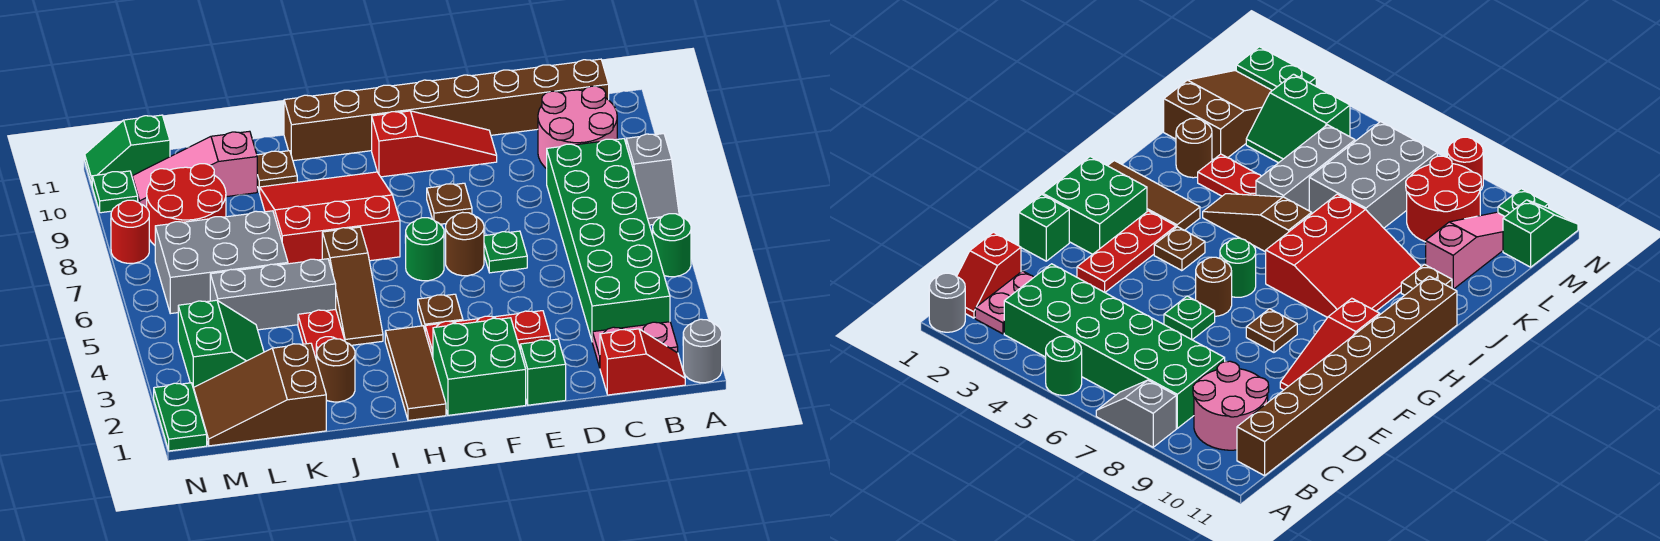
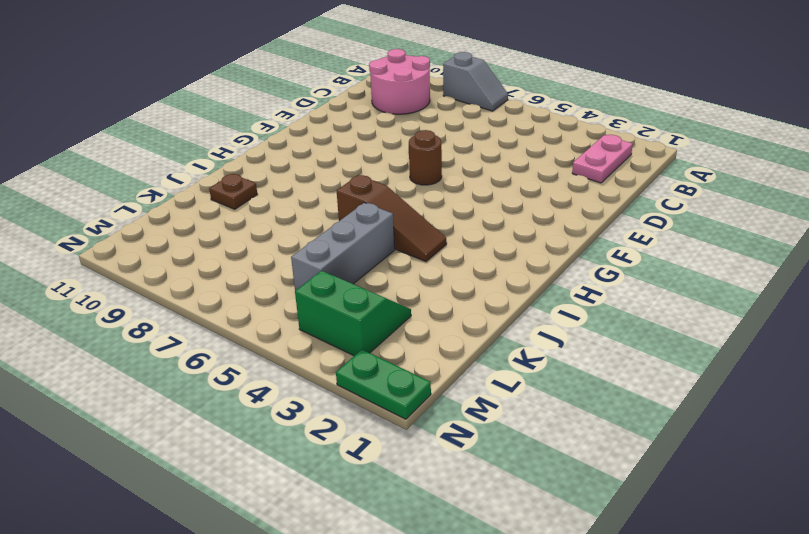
none -> grey round brick A1 level 1
none -> green round brick A5 level 1
none -> red slope B1:C1 level 1 top C
none -> green brick B3:C8 level 1

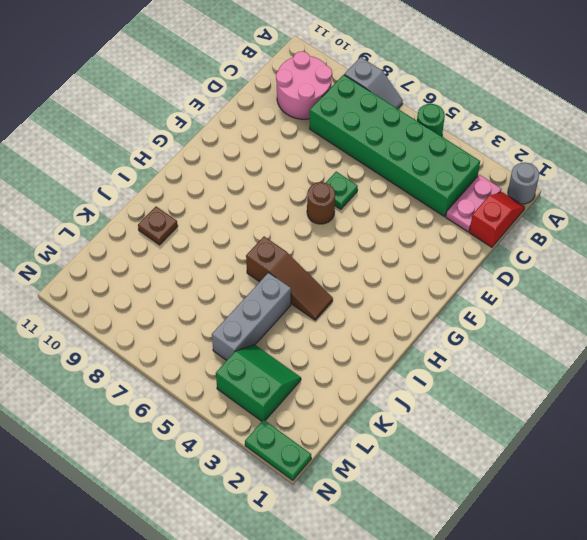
none -> brown brick B11:I11 level 1
none -> green brick E1 level 1
none -> red plate E3:G3 level 1
none -> red slope E10:G10 level 1 top G

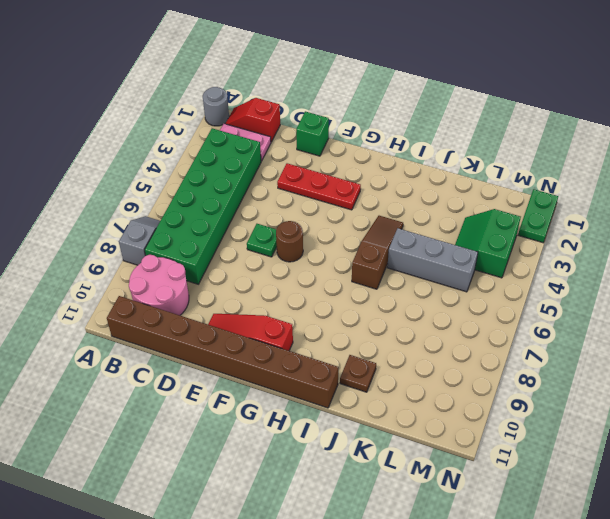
none -> green round brick A5 level 1
none -> green brick F1:G2 level 1
none -> brown plate F8 level 1
none -> brown plate G4 level 1

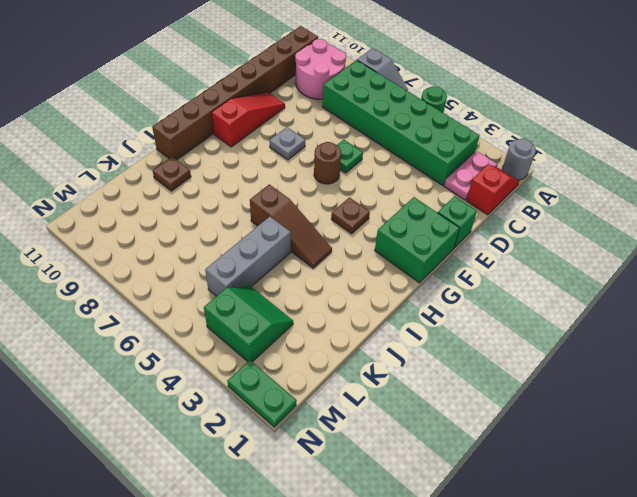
grey plate F8 level 1 -> brown plate F8 level 1
none -> red plate E3:G3 level 1
none -> green round brick G6 level 1
none -> brown tile H1:H3 level 1
none -> red slope H7:J9 level 1 top 7

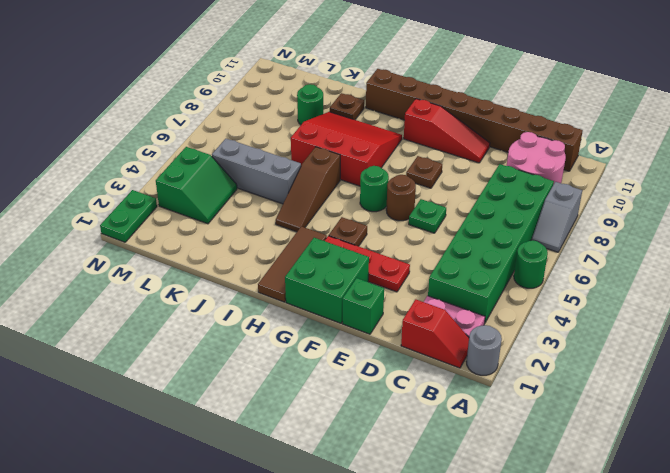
green round brick K9 level 1 -> none
none -> brown round brick J2 level 1
none -> red plate J3:J4 level 1
none -> brown slope K1:M2 level 1 top K
none -> grey brick K6:M7 level 1

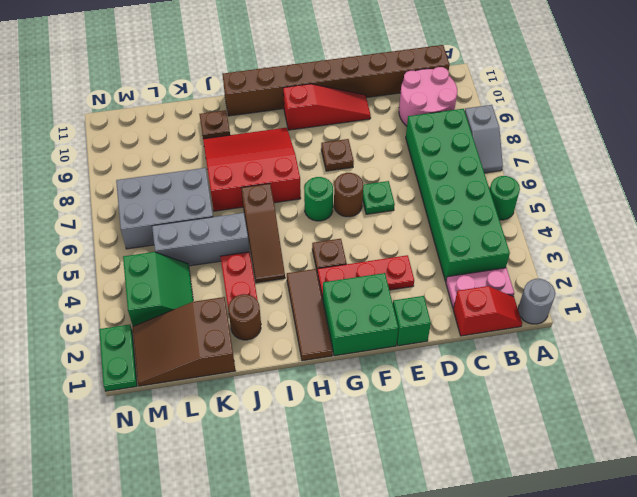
none -> pink slope K10:M10 level 1 top K
none -> red round brick L8:M9 level 1
none -> green slope M11:N11 level 1 top M
none -> red round brick N8 level 1

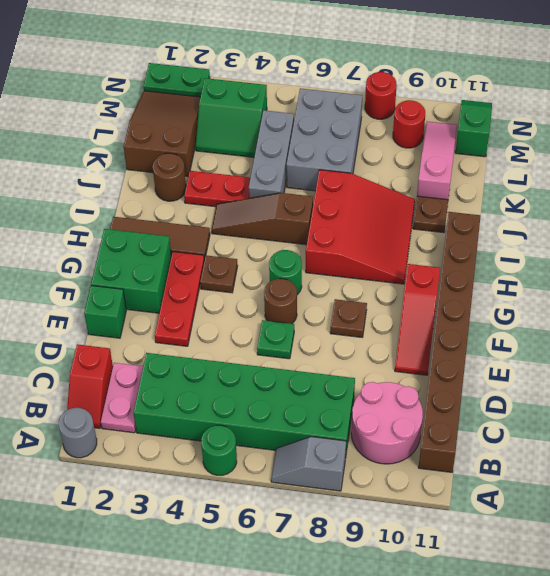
red round brick M9 level 1 -> red round brick L8:M9 level 1
none -> green plate N10 level 1

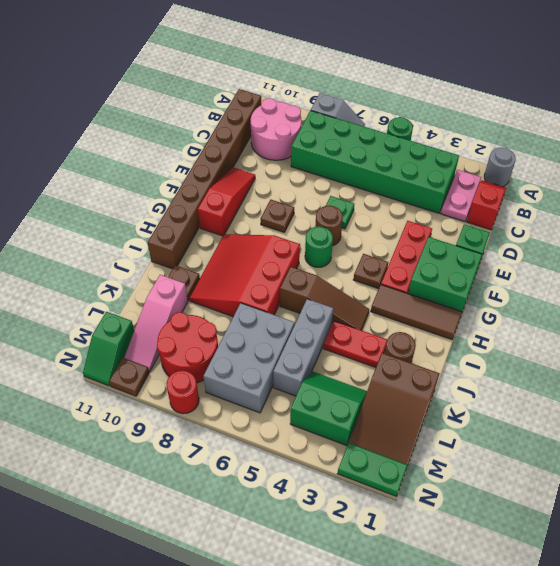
brown plate N10 level 1 -> green plate N10 level 1

